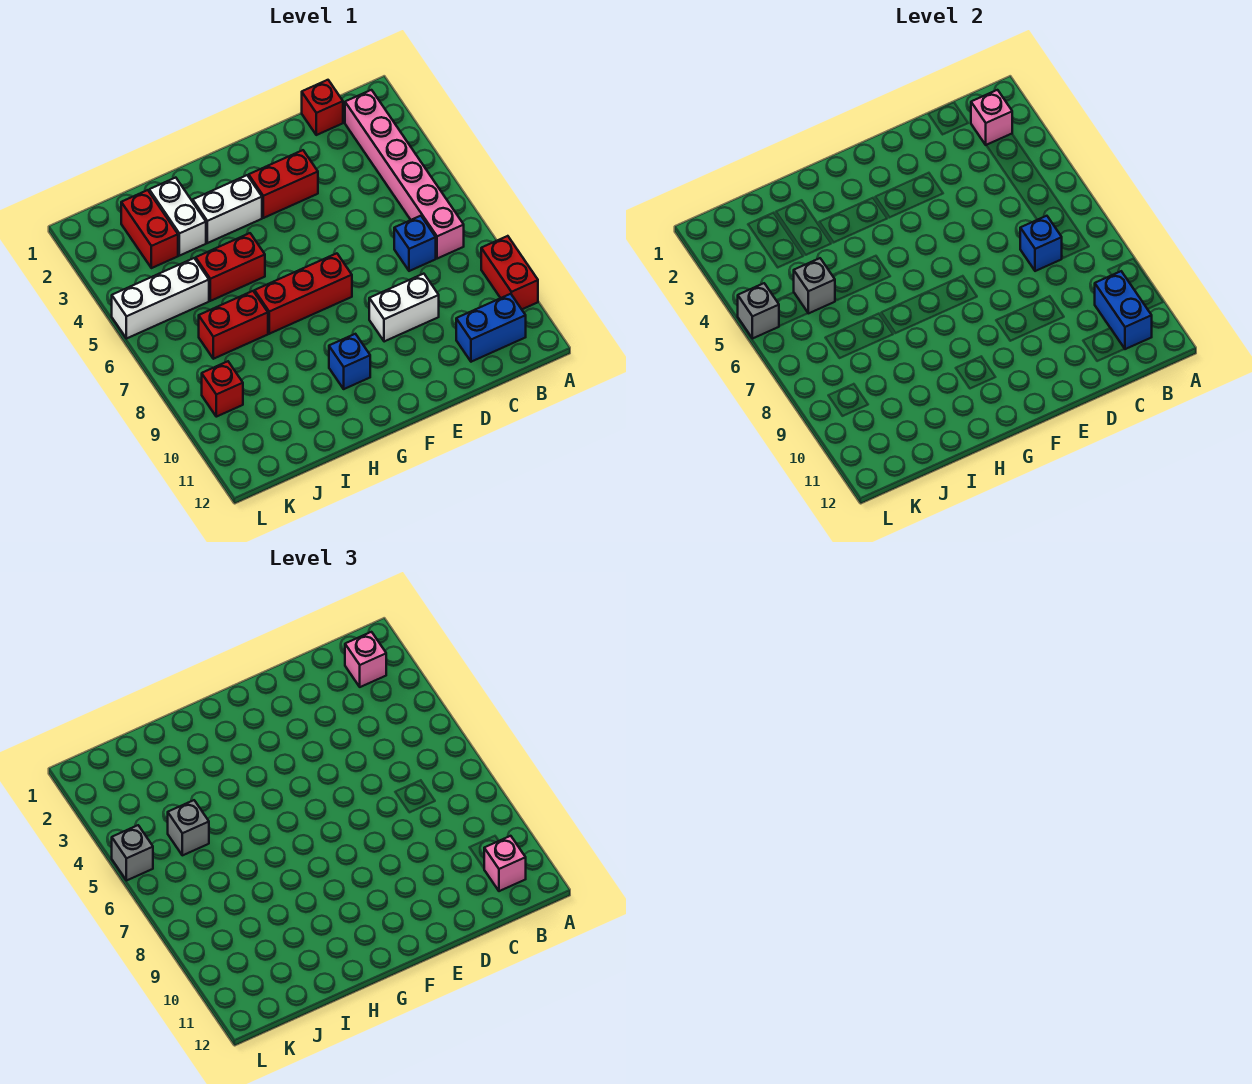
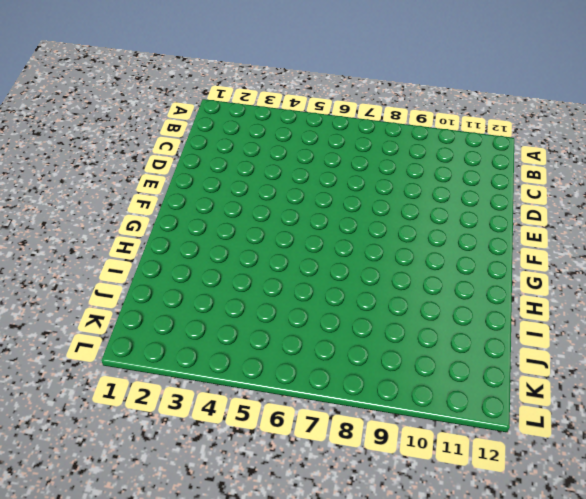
none -> red brick A9:A10 level 1
none -> pink brick B2:B7 level 1
none -> blue brick B11:C11 level 1

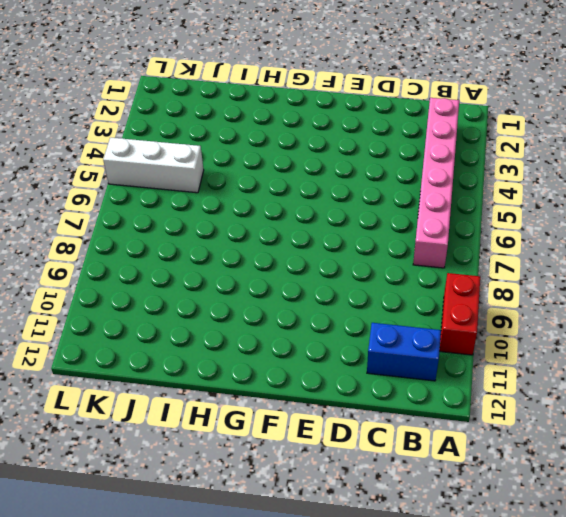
none -> red brick C1 level 1
none -> blue brick C7 level 1
none -> white brick D9:E9 level 1

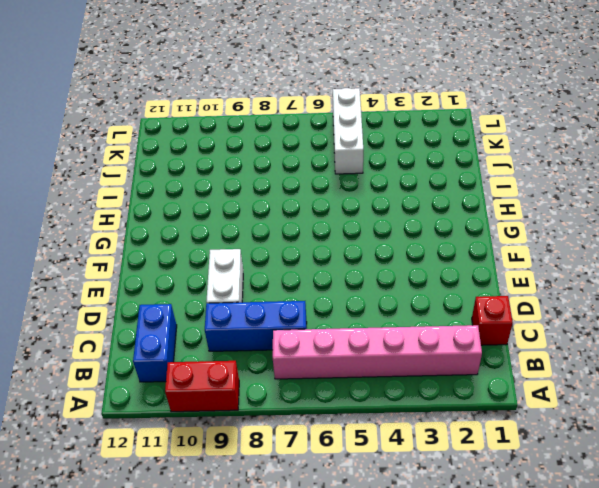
blue brick C7:C9 level 1 -> blue brick C7 level 1
none -> red brick E3:F3 level 1
none -> red brick F7:H7 level 1
none -> white brick G3:H3 level 1

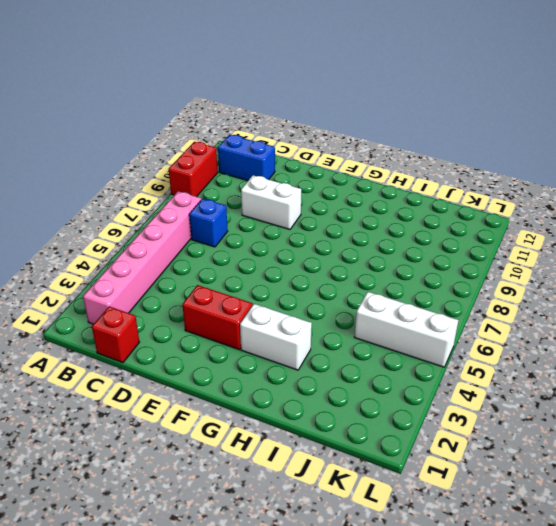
none -> red brick F7:H7 level 1
none -> blue brick G10 level 1
none -> red brick H5:I5 level 1

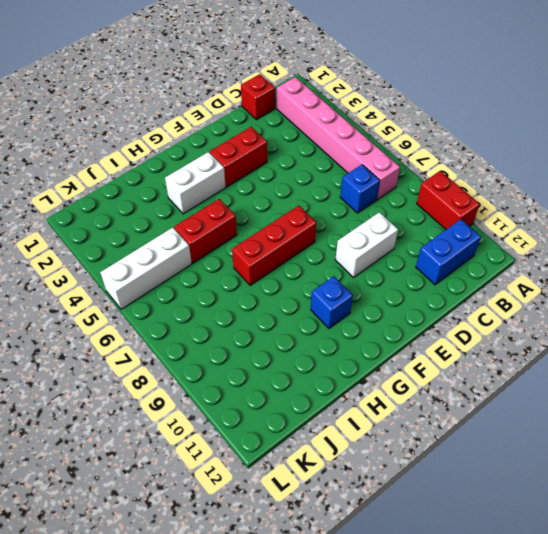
none -> white brick I2:I3 level 1
none -> red brick I7:J7 level 1
none -> red brick J2:J3 level 1

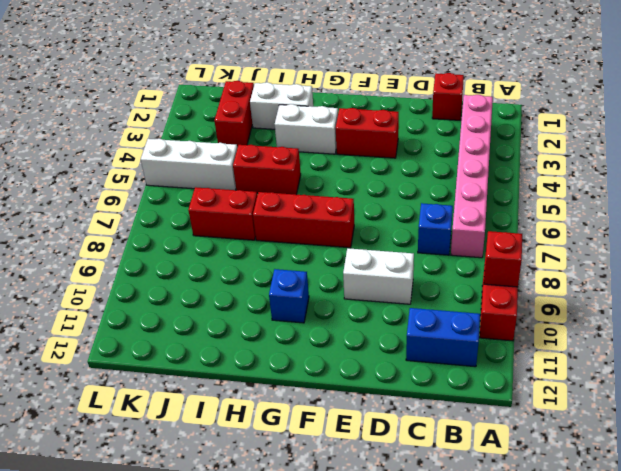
red brick A9 level 2 -> red brick K9 level 1
white brick H2:I2 level 1 -> white brick I2:I3 level 1
none -> pink brick B2 level 2
none -> blue brick B10:B11 level 2
none -> blue brick C7 level 2

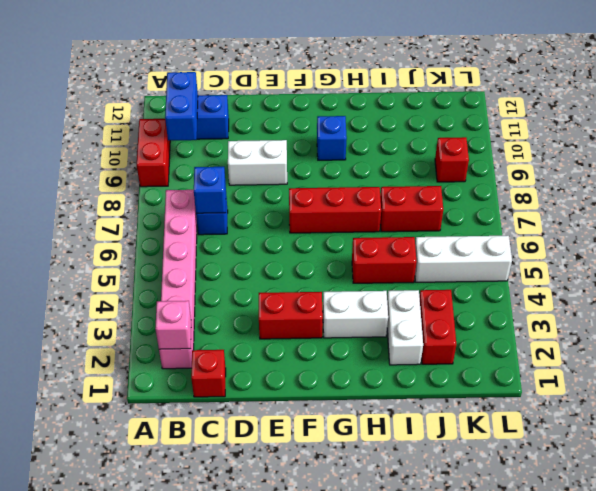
none -> grey brick J5 level 2
none -> grey brick L5 level 2
none -> pink brick B2 level 3

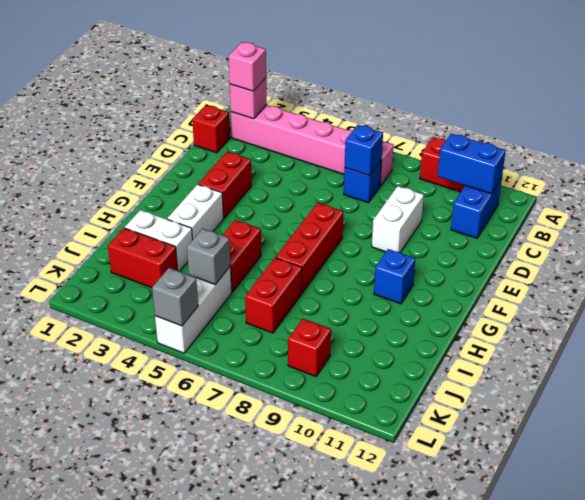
none -> pink brick B11 level 3
none -> grey brick J5 level 3
none -> grey brick L5 level 3

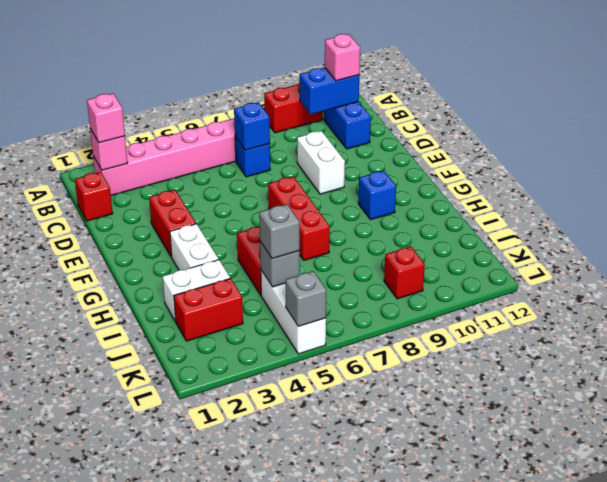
none -> red brick I7:J7 level 1
none -> grey brick L5 level 3

